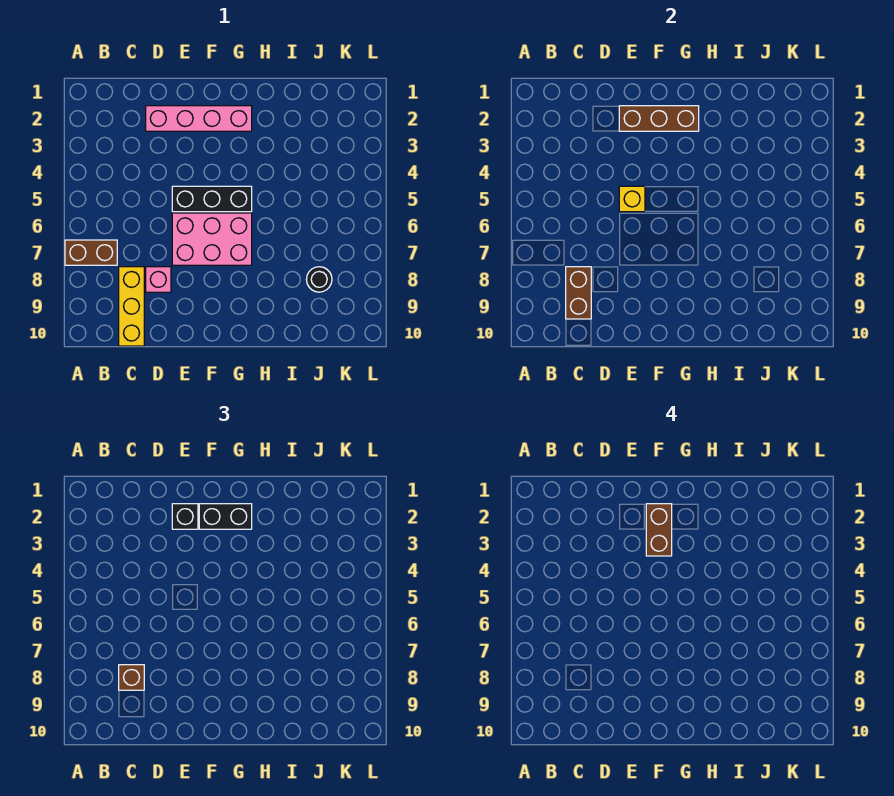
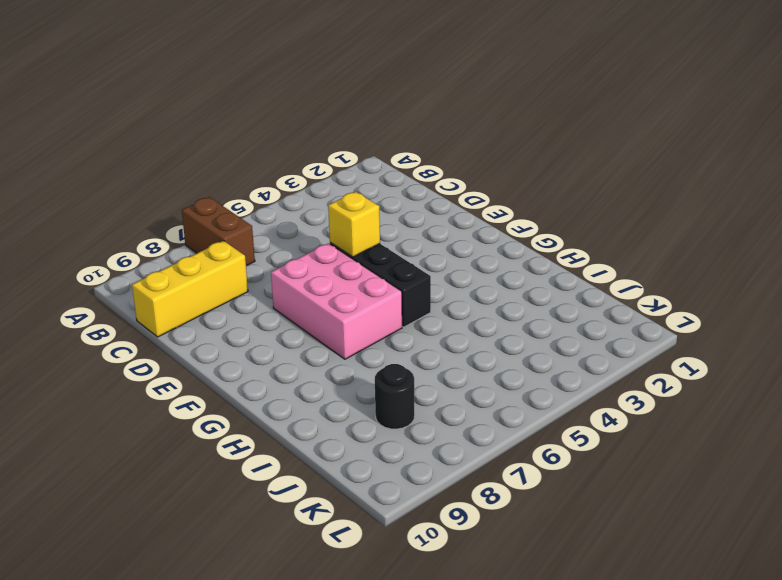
none -> pink brick D2:G2 level 1
none -> pink brick D8 level 1
none -> brown brick C8:C9 level 2

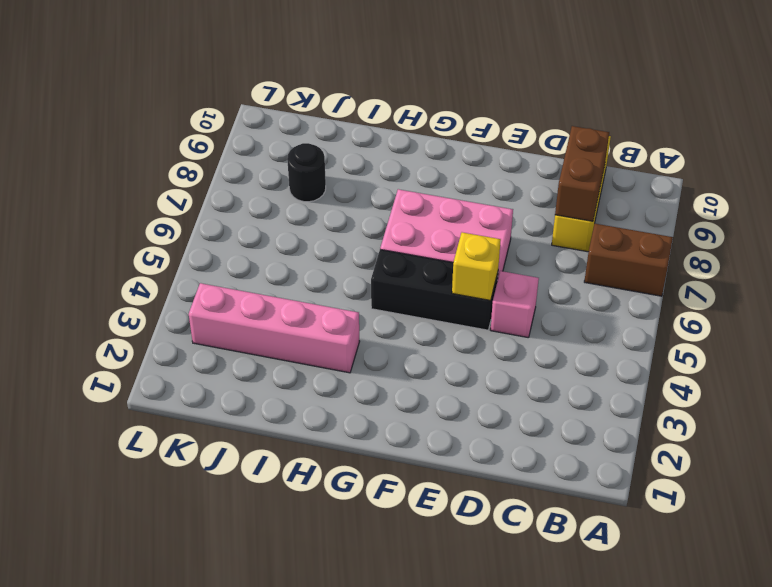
pink brick D5 level 1 -> pink brick D8 level 1
pink brick H3:K3 level 1 -> pink brick D2:G2 level 1
none -> brown brick E2:G2 level 2
none -> brown brick C8 level 3
none -> black brick E2 level 3

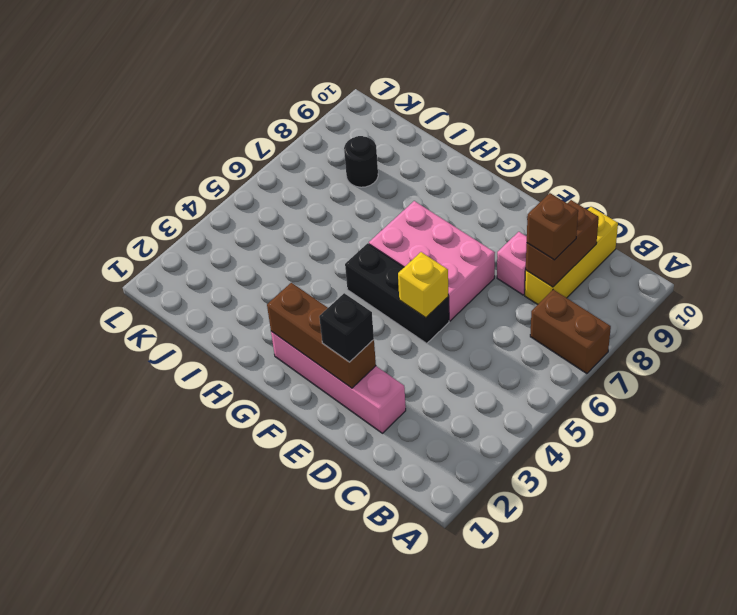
none -> black brick F2:G2 level 3
none -> brown brick F2:F3 level 4

